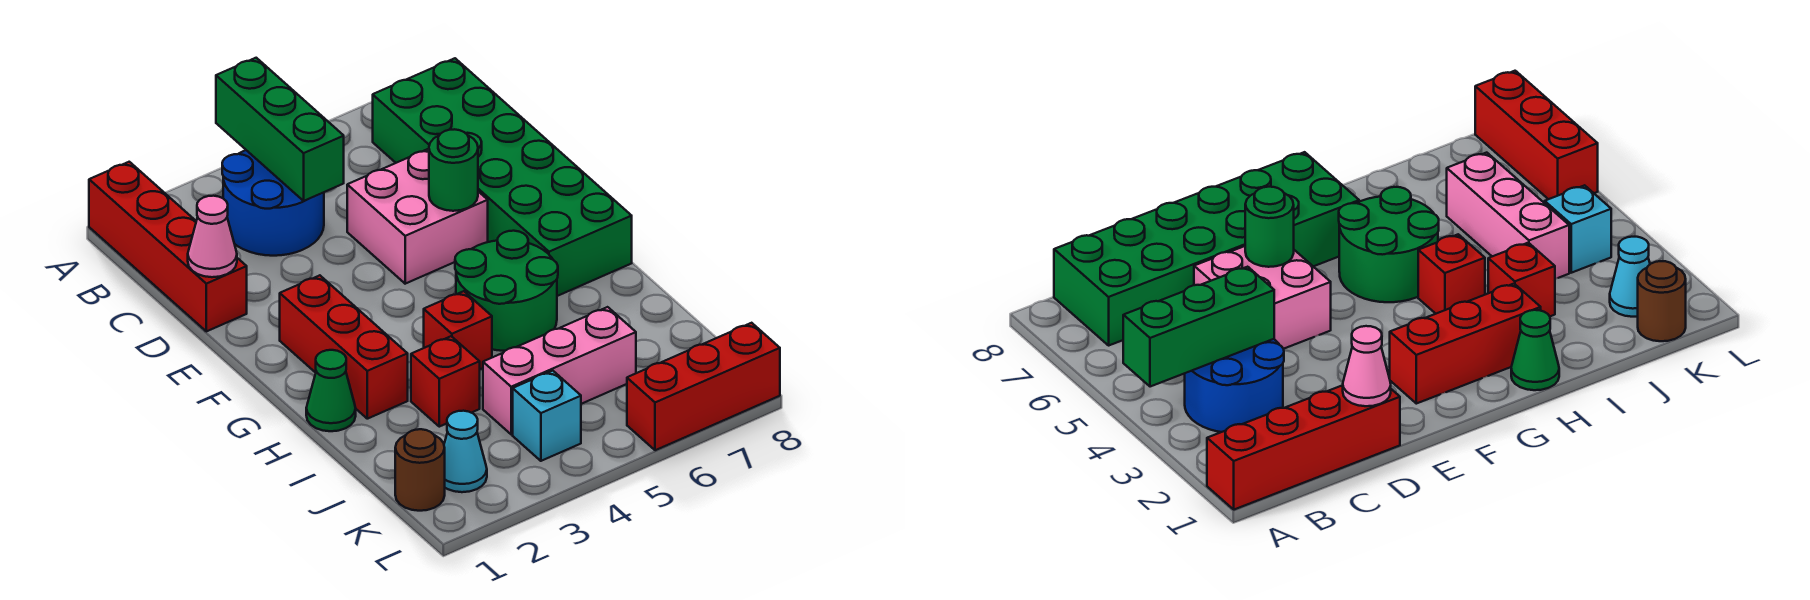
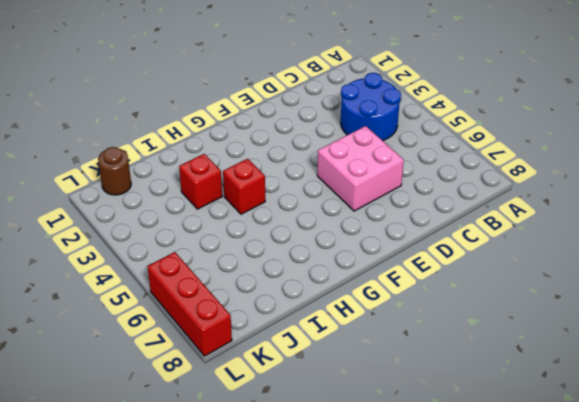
none -> red brick A1:D1 level 1
none -> green brick B7:G8 level 1
none -> red brick F2:H2 level 1

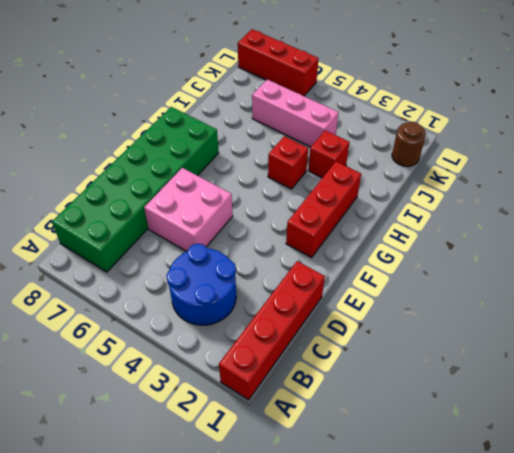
none -> green round brick G5:H6 level 1
none -> green cone H1 level 1
none -> cyan cone K2 level 1

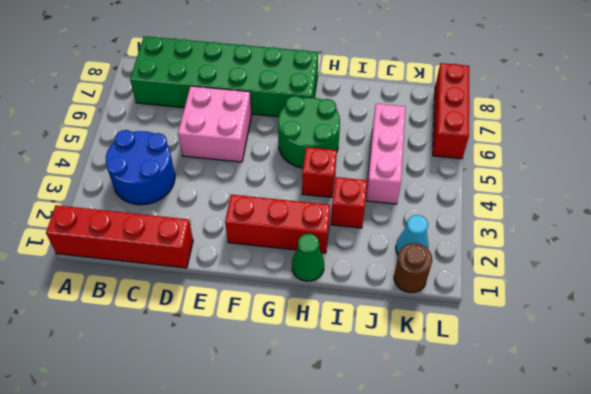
none -> cyan brick K4 level 1
none -> green brick A4:C4 level 2
none -> pink cone D1 level 2

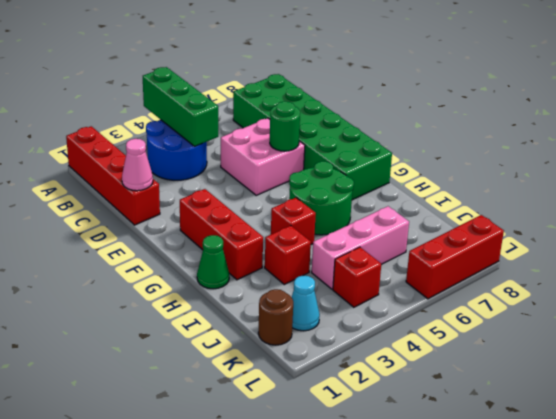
red brick K4 level 1 -> cyan brick K4 level 1

